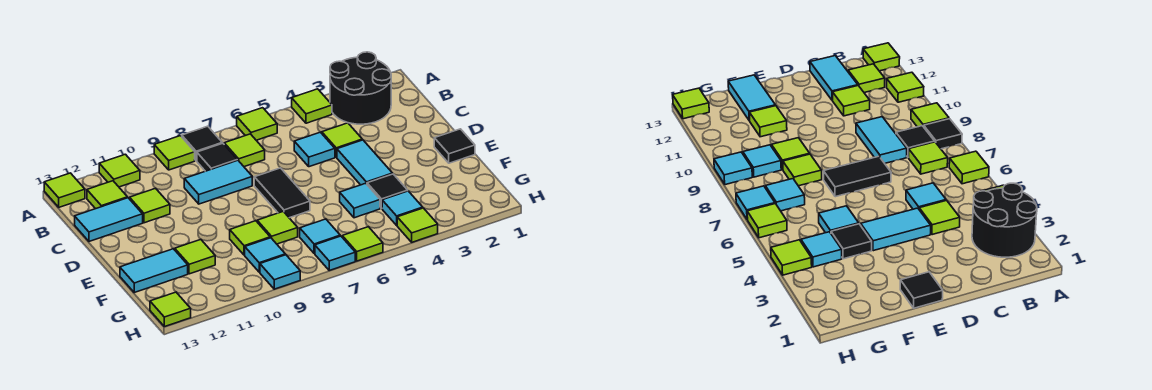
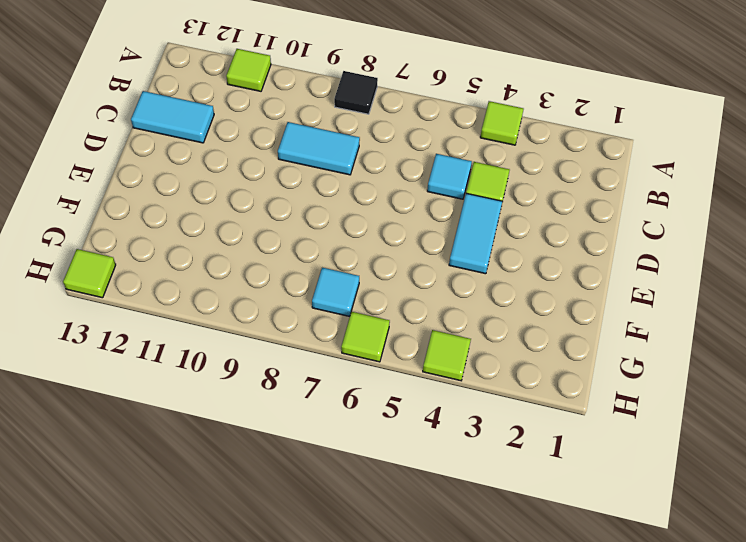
none -> black round brick A2:B3 level 1
none -> lime tile A6 level 1
none -> lime tile A9 level 1
none -> lime tile A13 level 1

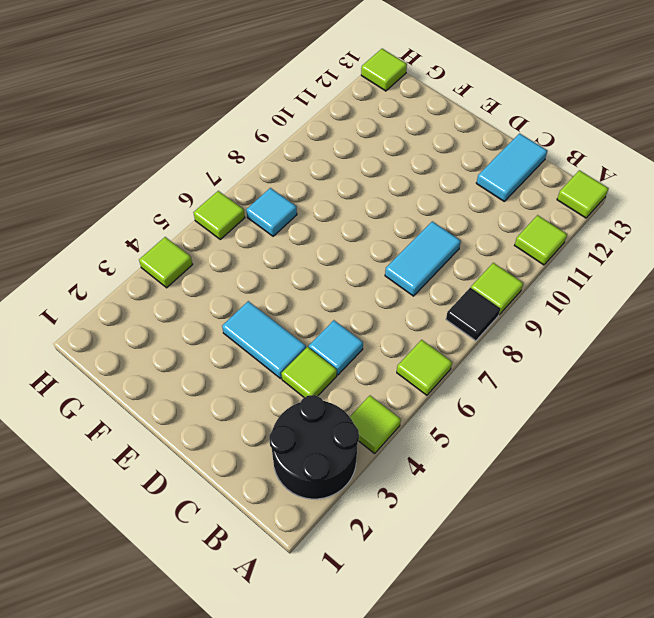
none -> lime tile B7 level 1
none -> black tile B8 level 1
none -> lime tile B12 level 1
none -> lime tile C11 level 1

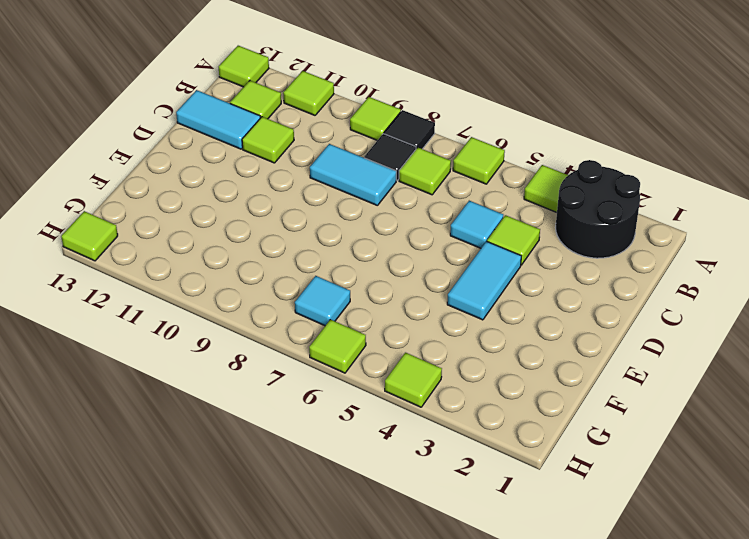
none -> black tile D7:E7 level 1
none -> black tile E1 level 1
none -> black tile F4 level 1
none -> cyan tile F5 level 1

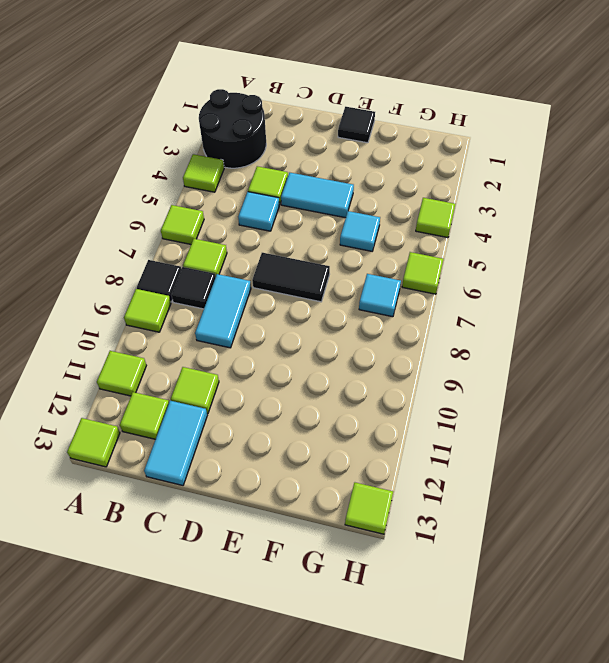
none -> black tile F4 level 1
none -> lime tile F8 level 1
none -> lime tile F9 level 1
none -> lime tile F11 level 1

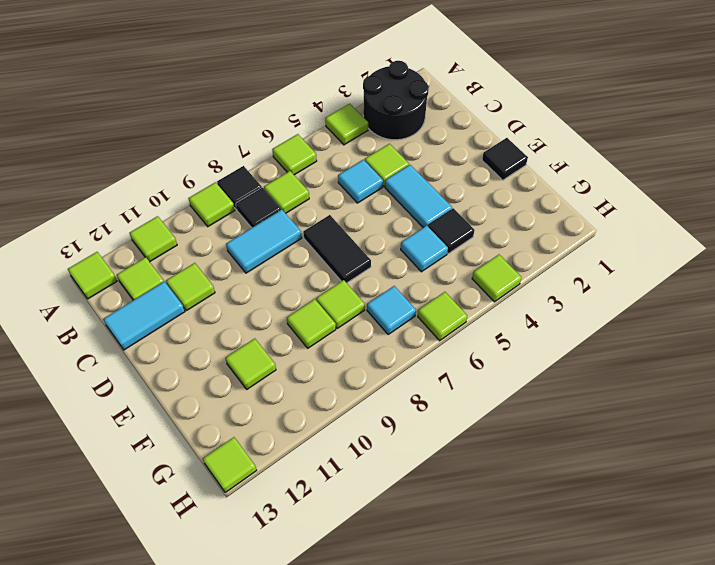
none -> cyan tile F12:F13 level 1
none -> cyan tile G4 level 1
none -> cyan tile G9 level 1
none -> cyan tile H7 level 1

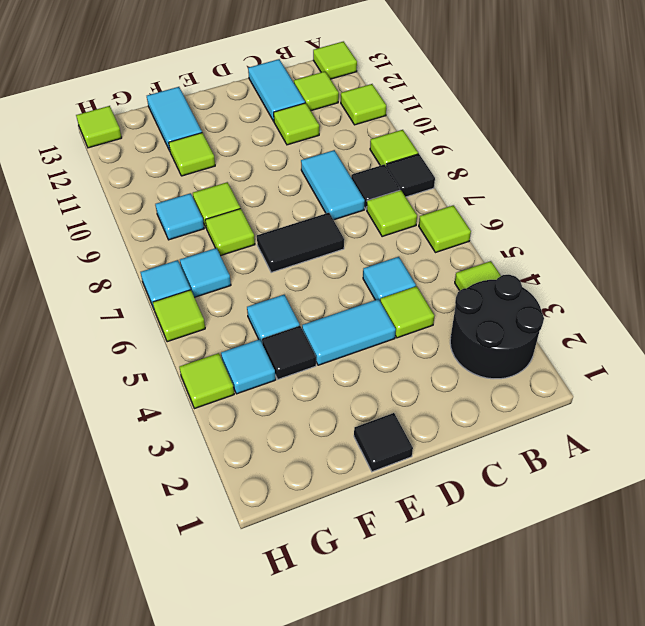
none -> cyan tile H9 level 1

